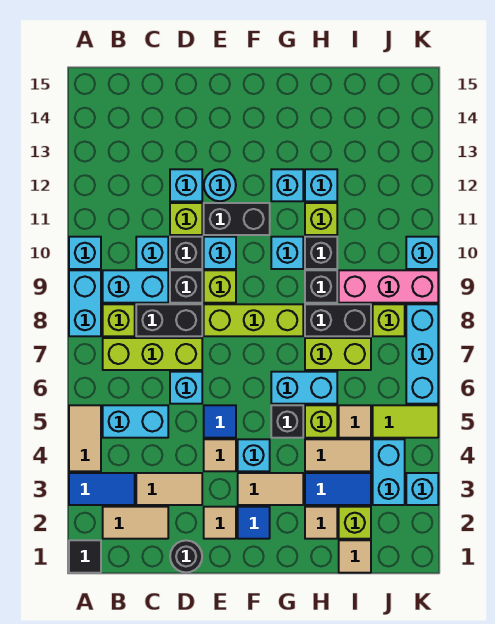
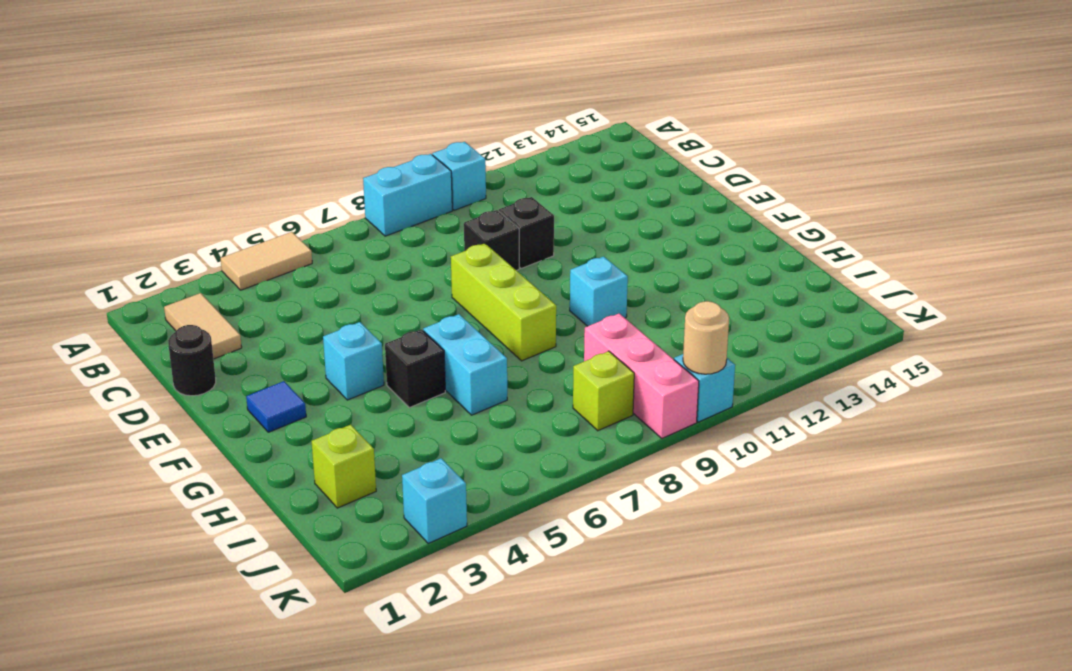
tan round brick K10 level 2 -> none
none -> black tile A1 level 1
none -> blue tile A3:B3 level 1
none -> cyan brick B5:C5 level 1
none -> lime brick B7:D7 level 1

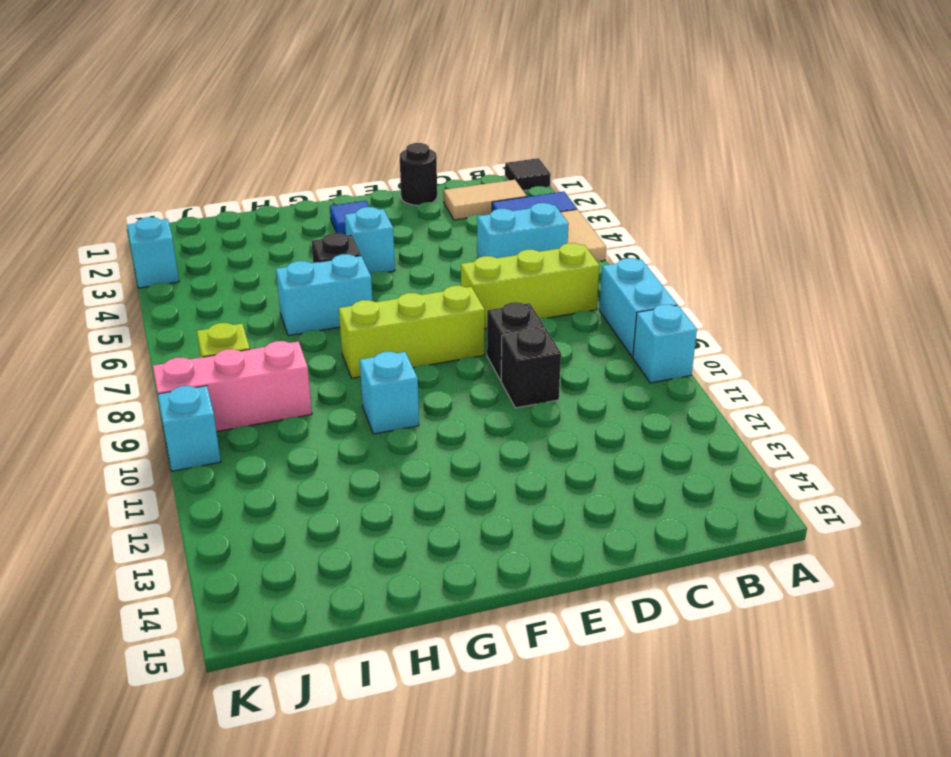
none -> lime brick B8 level 1
none -> cyan brick B9:C9 level 1
none -> tan tile C3:D3 level 1
none -> black brick C8:D8 level 1

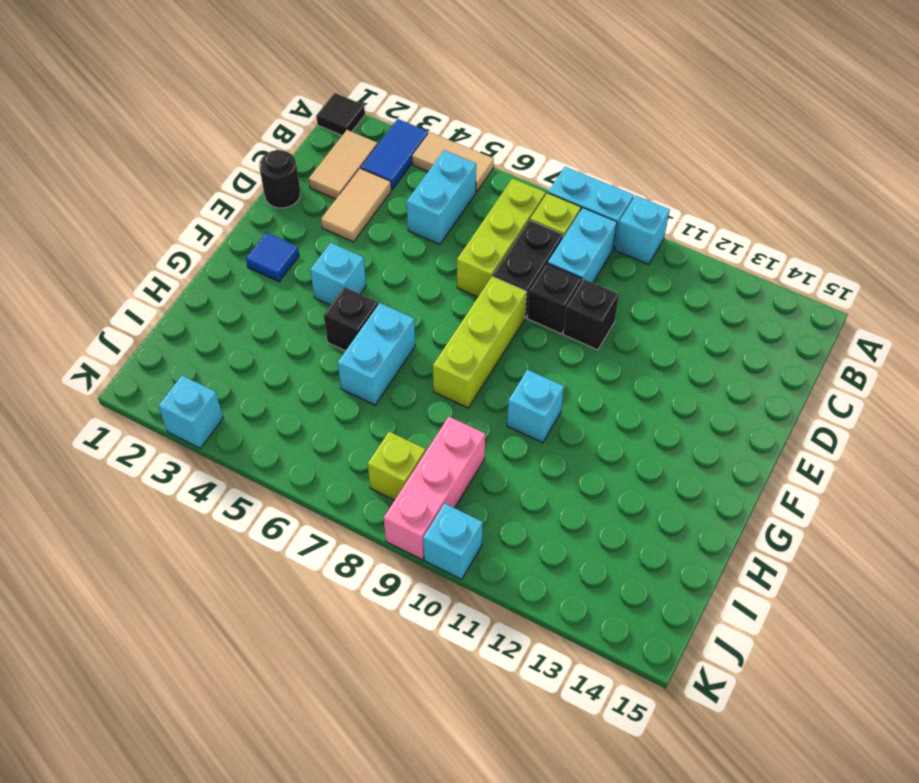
none -> cyan brick C10 level 1
none -> cyan brick D6 level 1
none -> lime brick D11 level 1
none -> cyan brick D12 level 1

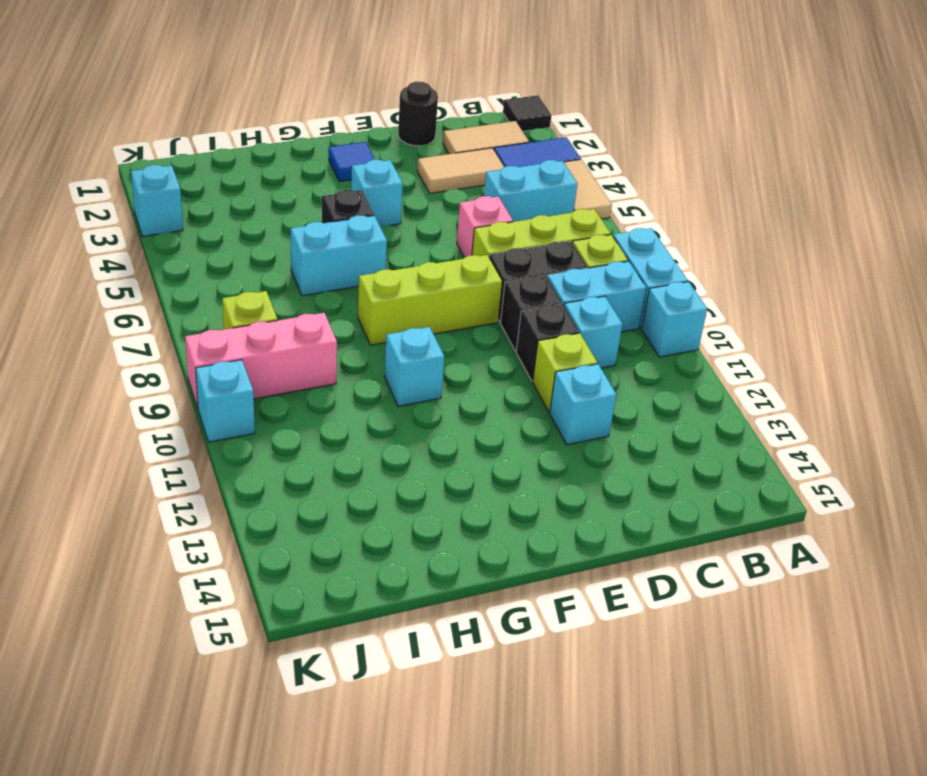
pink brick D6 level 1 -> cyan brick D6 level 1
none -> tan tile E2 level 1
none -> tan tile E4 level 1
none -> blue tile E5 level 1
none -> lime brick E9 level 1

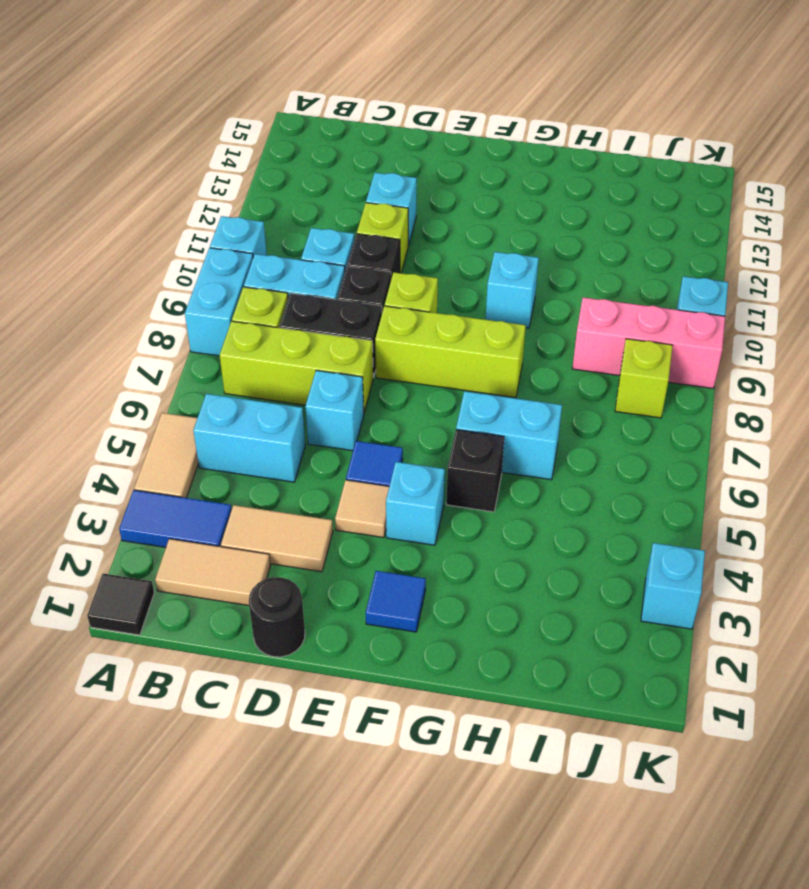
none -> tan tile E2 level 1
none -> cyan brick E10 level 1
none -> black brick E11:F11 level 1
none -> cyan round brick E12 level 1

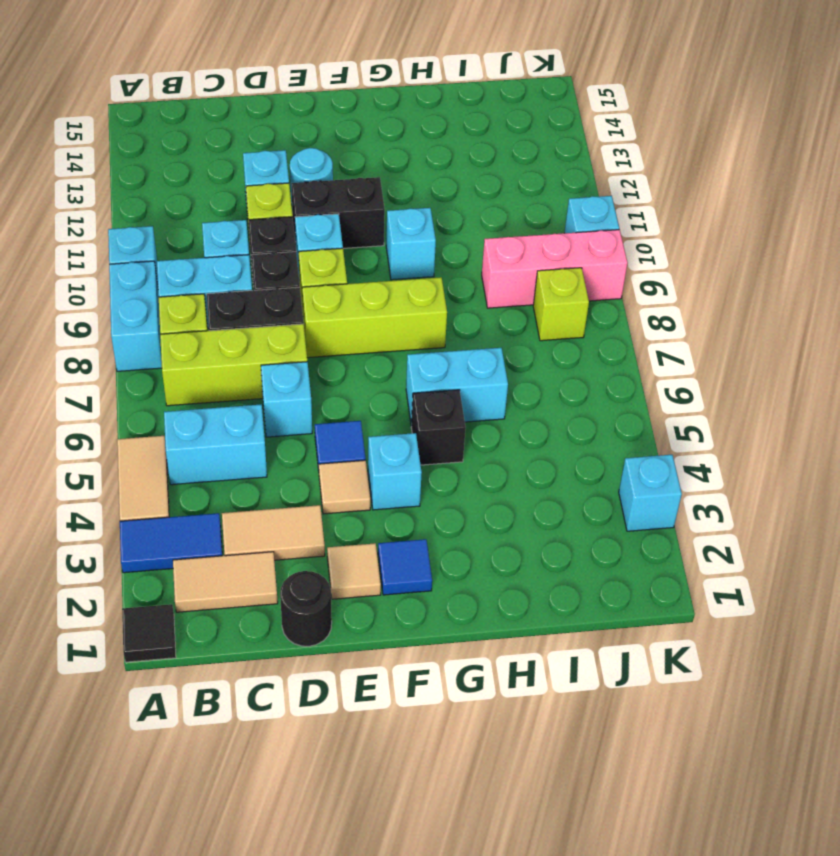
none -> tan tile F3:G3 level 1
none -> cyan brick G12 level 1
none -> tan tile H2 level 1
none -> blue tile H3:I3 level 1

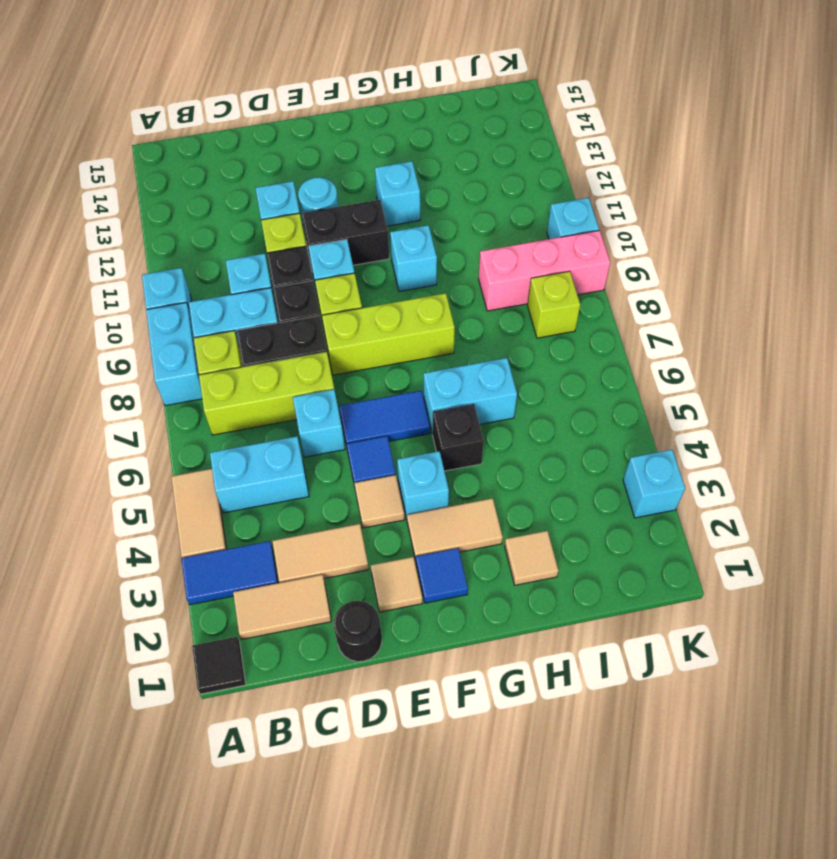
blue tile E6:F6 level 1 -> blue tile H3:I3 level 1
none -> tan tile H4:I4 level 1
none -> lime brick H5 level 1
none -> lime brick H7:I7 level 1
none -> black brick H8:I8 level 1

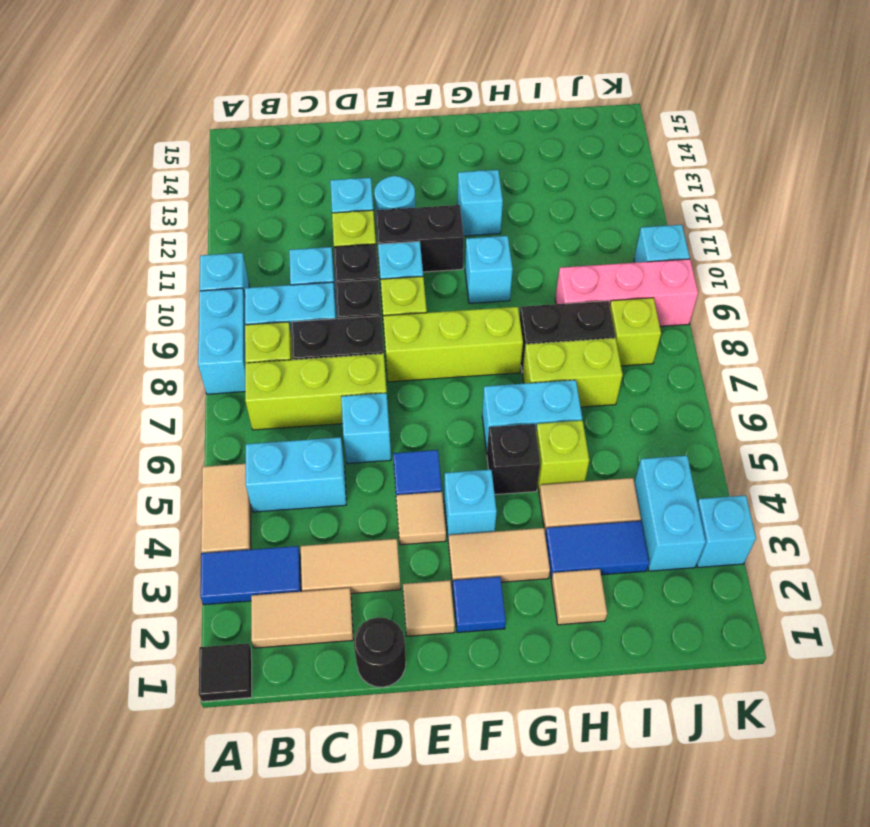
none -> black brick H9 level 1
none -> black brick H10 level 1
none -> lime brick H11 level 1
none -> cyan brick H12 level 1

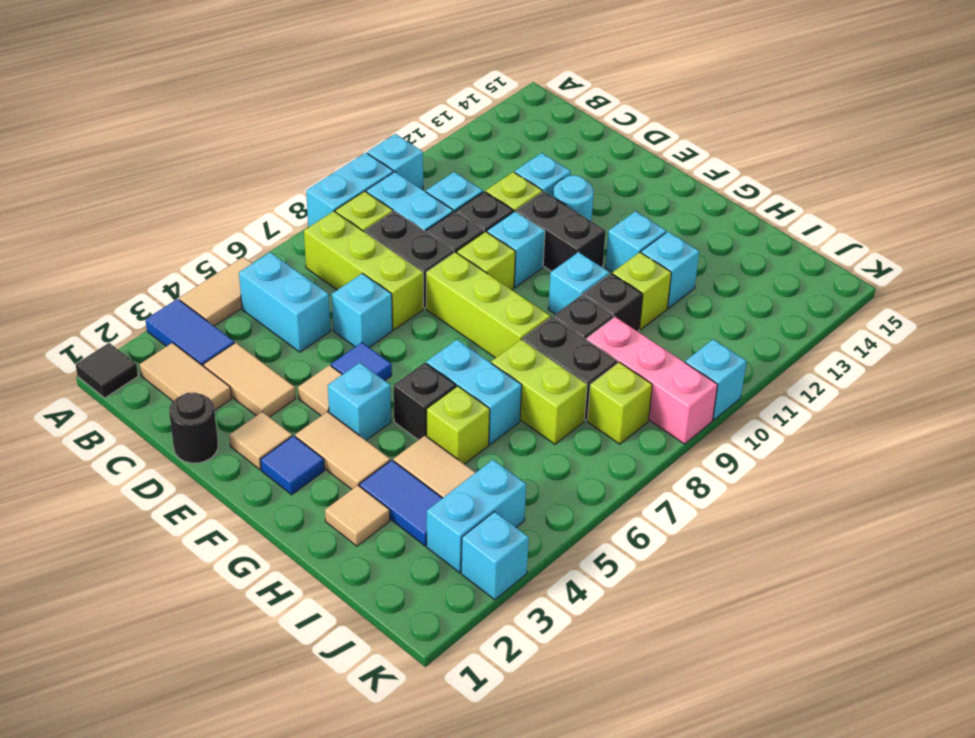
none -> tan tile I1 level 1
none -> lime brick I2 level 1
none -> tan tile I5 level 1
none -> lime tile J5:K5 level 1

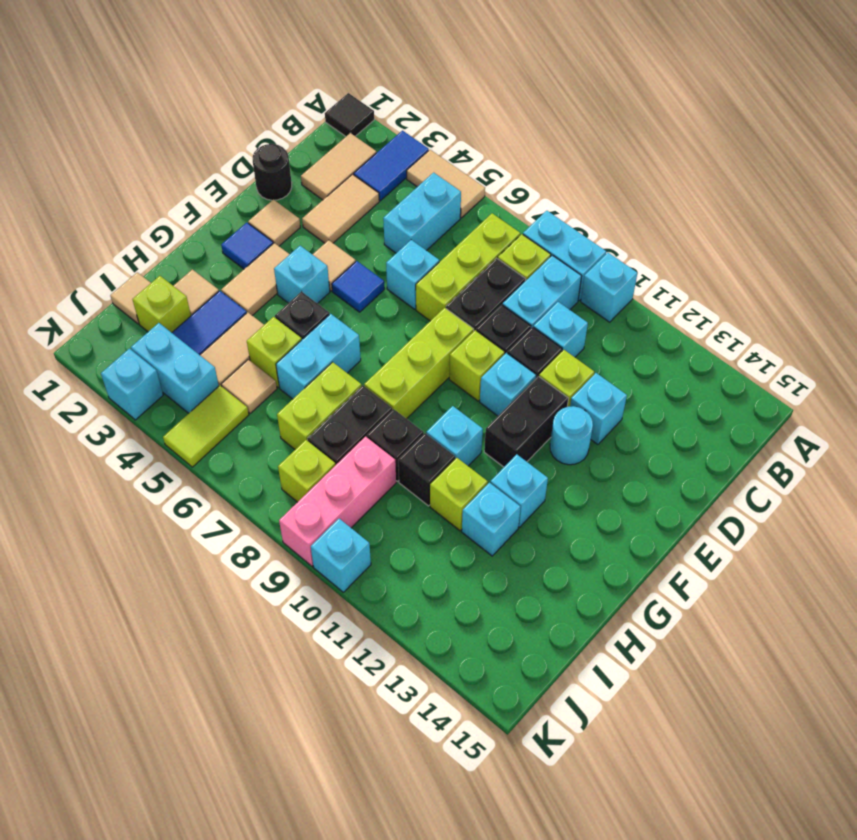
none -> cyan brick K6:K8 level 1

